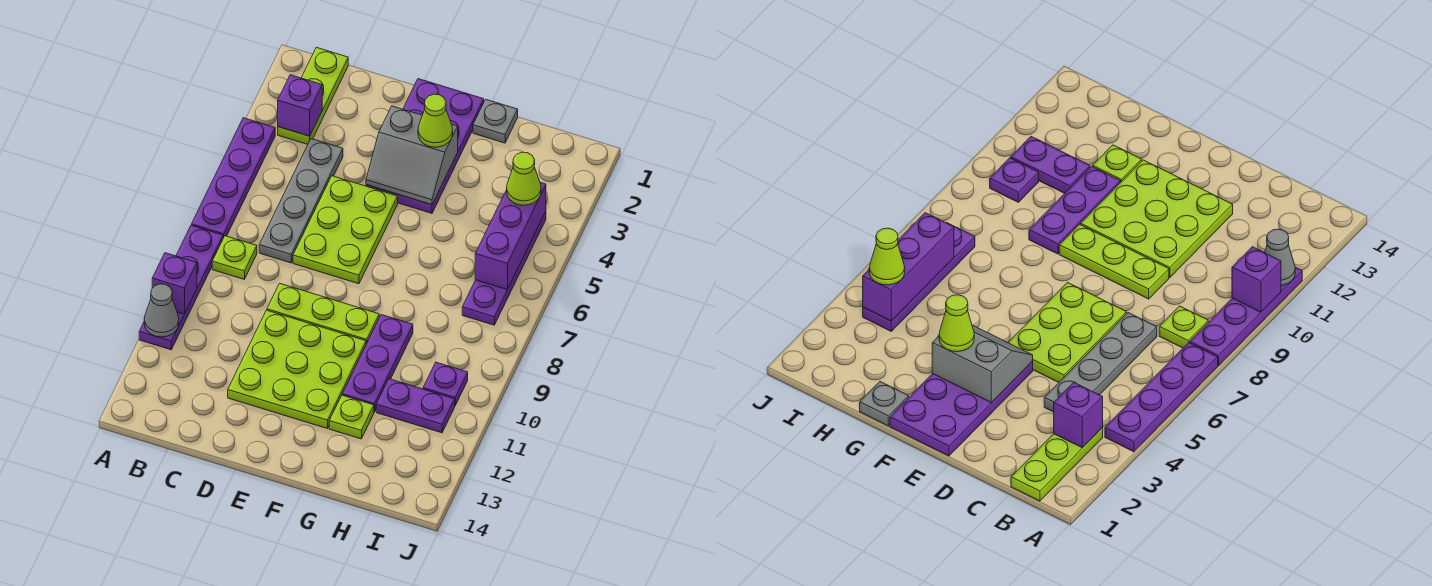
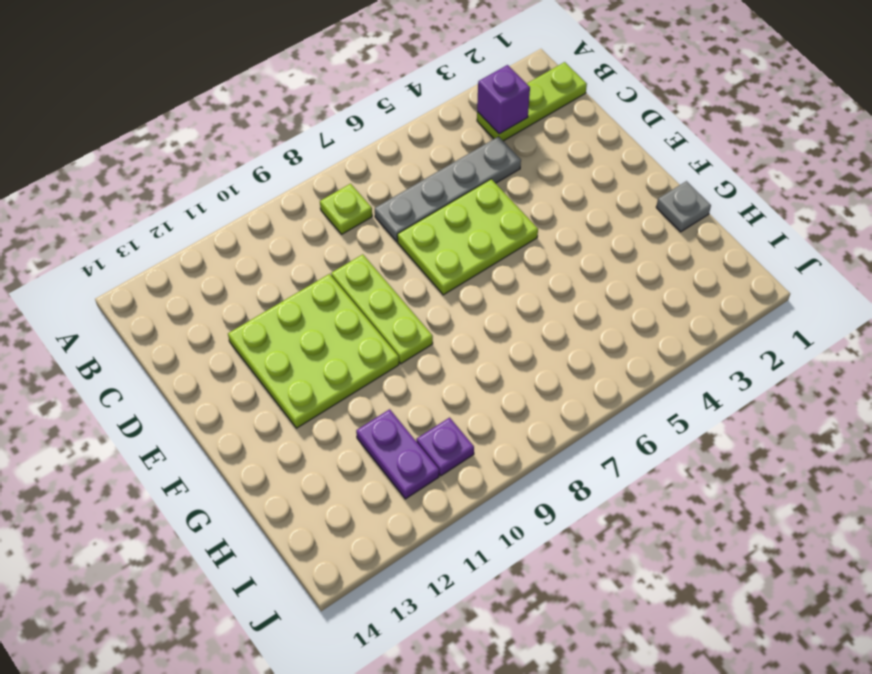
none -> purple plate A4:A7 level 1
none -> purple plate A8:A11 level 1
none -> purple plate E1:F4 level 1

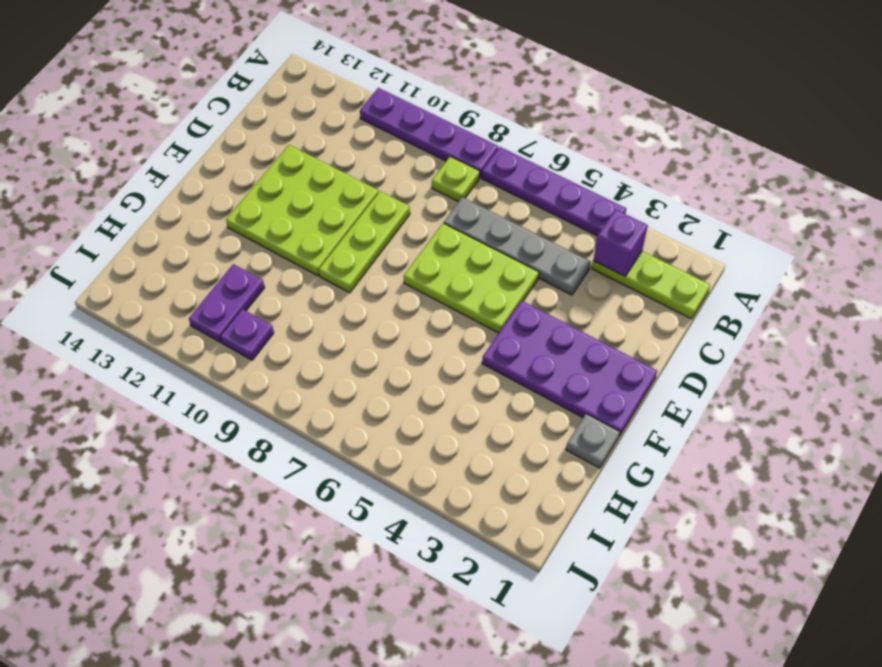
none -> purple plate G9:G11 level 1
none -> lime plate G12 level 1
none -> purple plate I4:I7 level 1

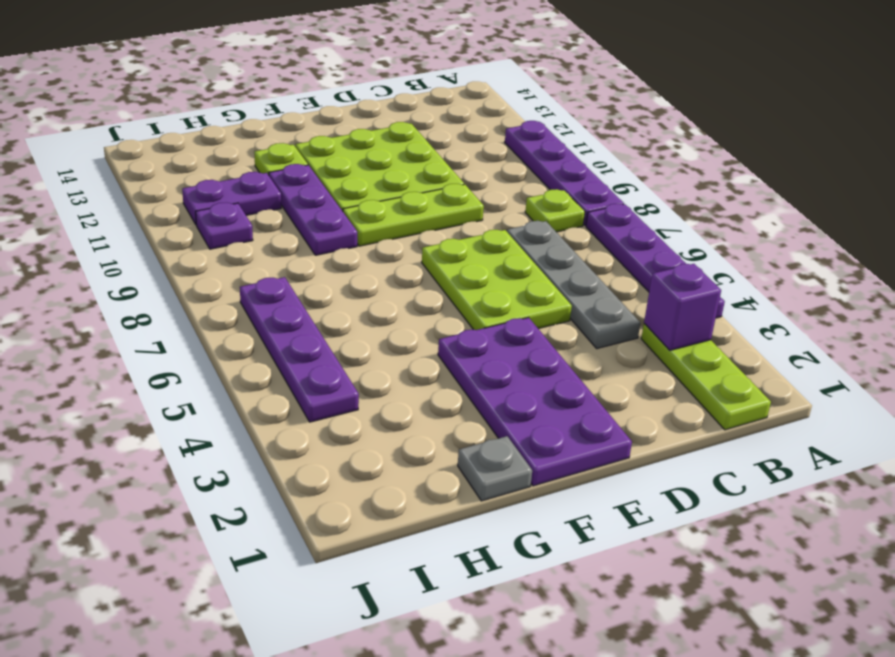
none -> purple brick A10 level 2
none -> grey cone A11 level 2
none -> grey slope E3:F4 level 2 top 3

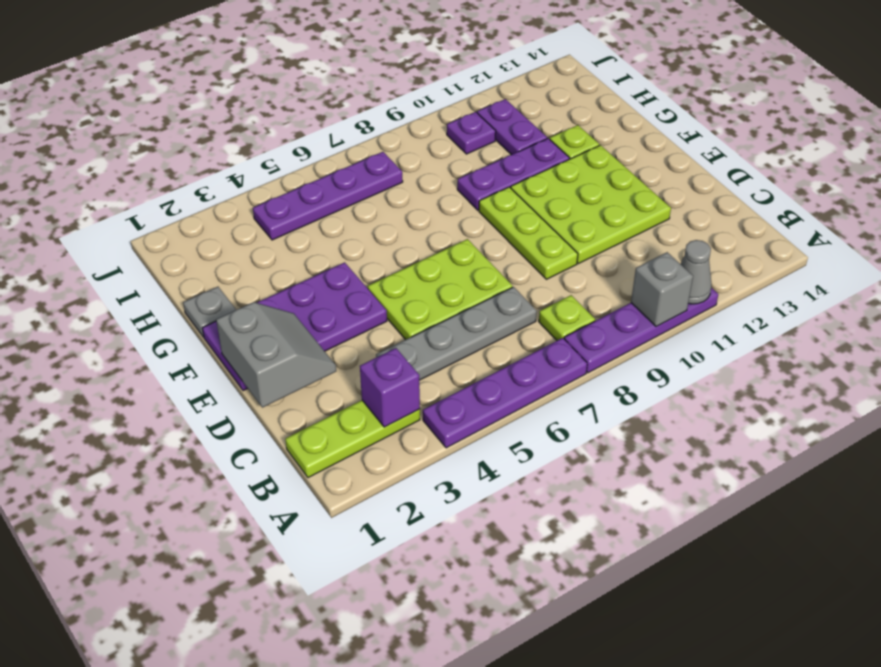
grey brick A10 level 2 -> purple brick A10 level 2
grey slope D1:E2 level 2 top 1 -> grey slope E3:F4 level 2 top 3
none -> purple brick I4:I6 level 2
none -> lime cone F3 level 3
none -> lime cone I4 level 3

